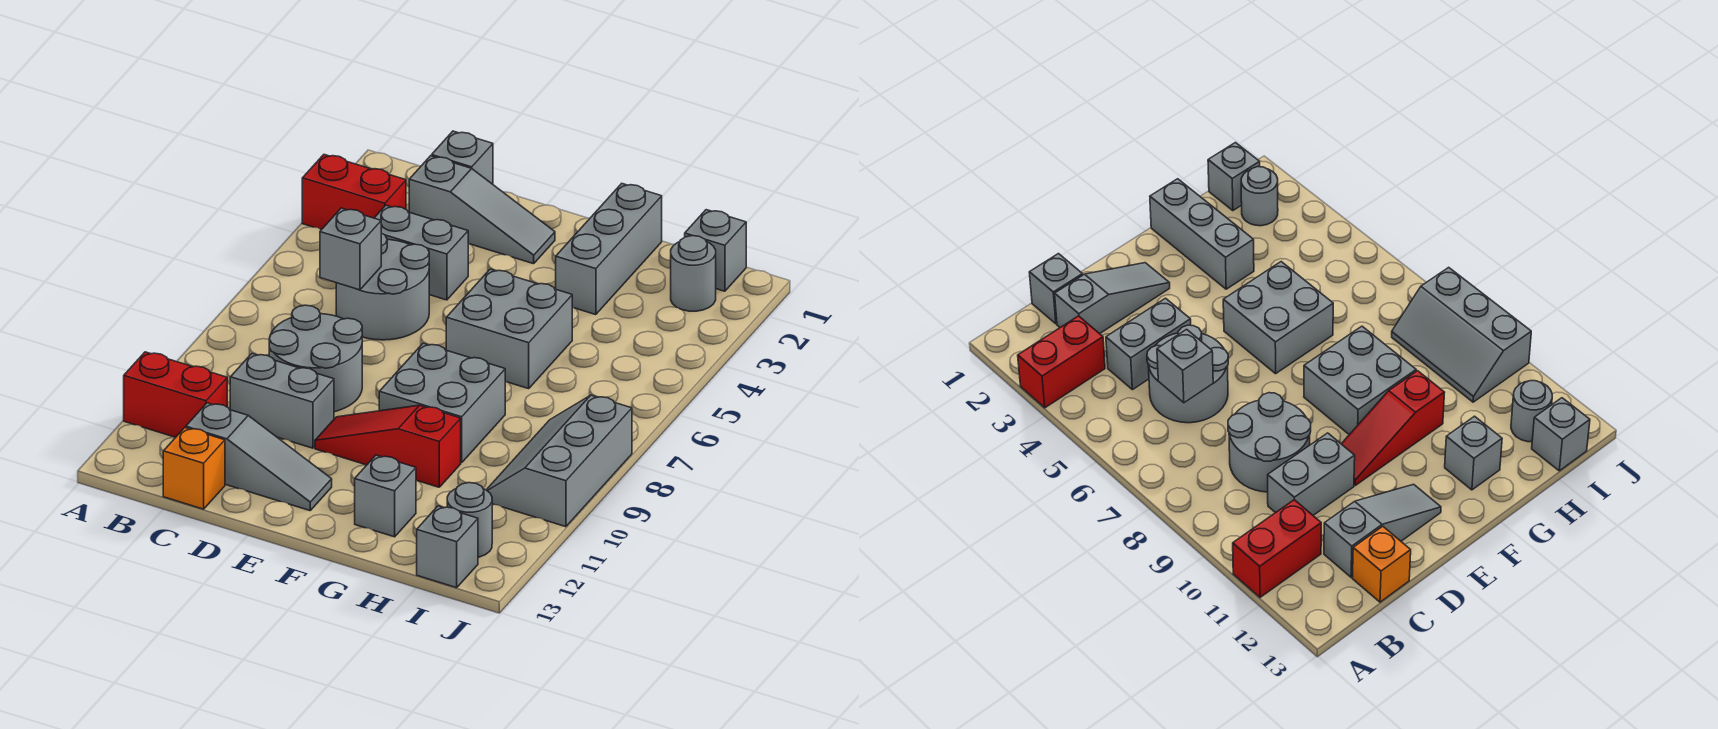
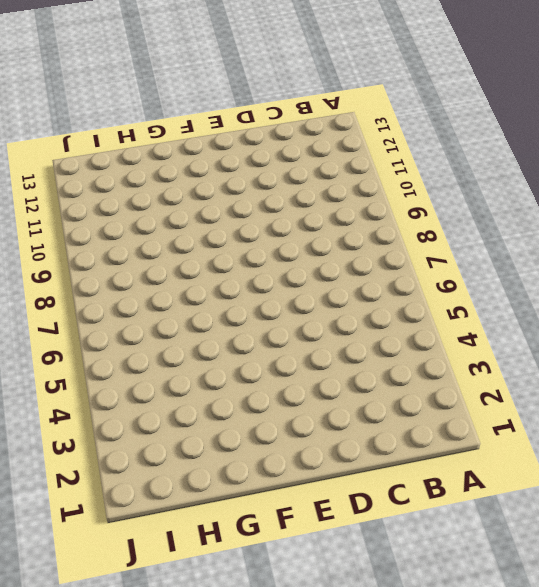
none -> red brick A3:B3 level 1
none -> red brick A11:B11 level 1
none -> grey brick C1 level 1

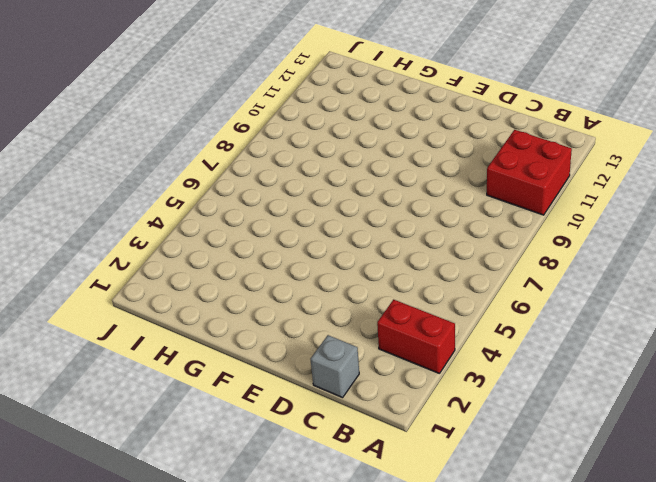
red brick A10:B11 level 1 -> red brick A11:B11 level 1
none -> grey slope C2:E2 level 1 top C
none -> grey brick C4:D4 level 1
none -> grey round brick C5:D6 level 1

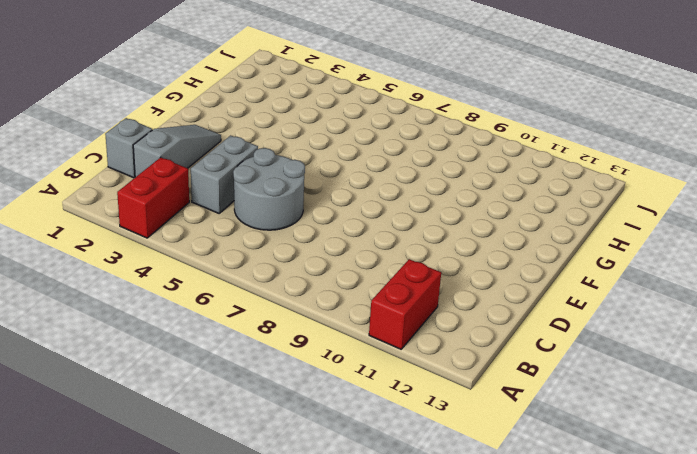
none -> grey round brick C8:D9 level 1
none -> grey brick C10:D10 level 1
none -> grey slope C12:E12 level 1 top C

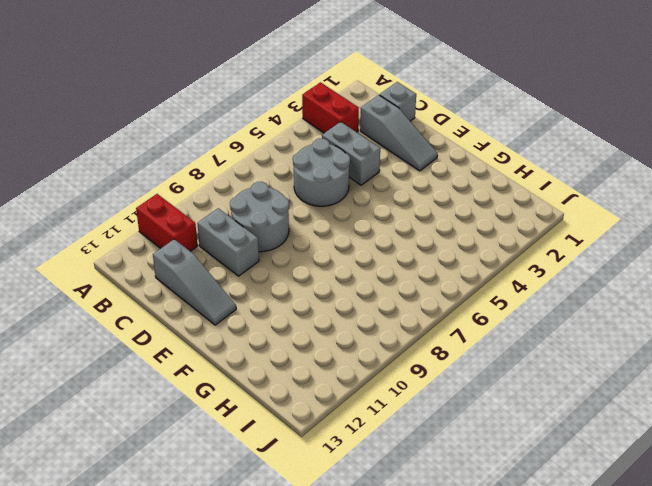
none -> orange brick C13 level 1
none -> red slope E10:G10 level 1 top G
none -> grey brick F5:G6 level 1

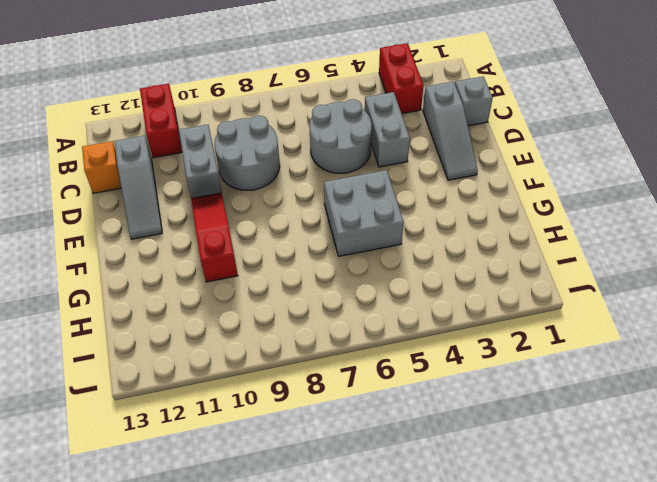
none -> grey brick F8:G9 level 1
none -> grey brick G1:G3 level 1
none -> grey brick G12 level 1

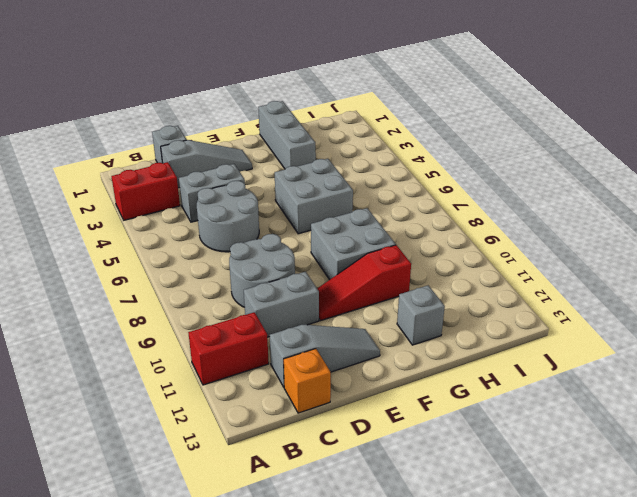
none -> grey brick I1 level 1
none -> grey round brick I2 level 1
none -> grey slope I8:J10 level 1 top J

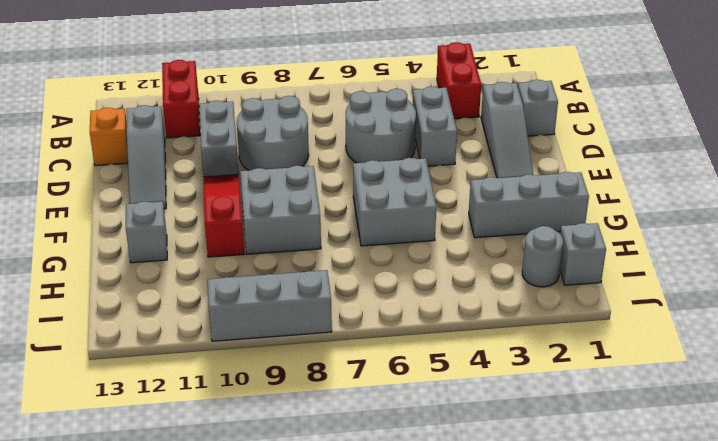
none -> grey round brick I12 level 1
none -> grey brick I13 level 1
none -> grey brick C6 level 2

